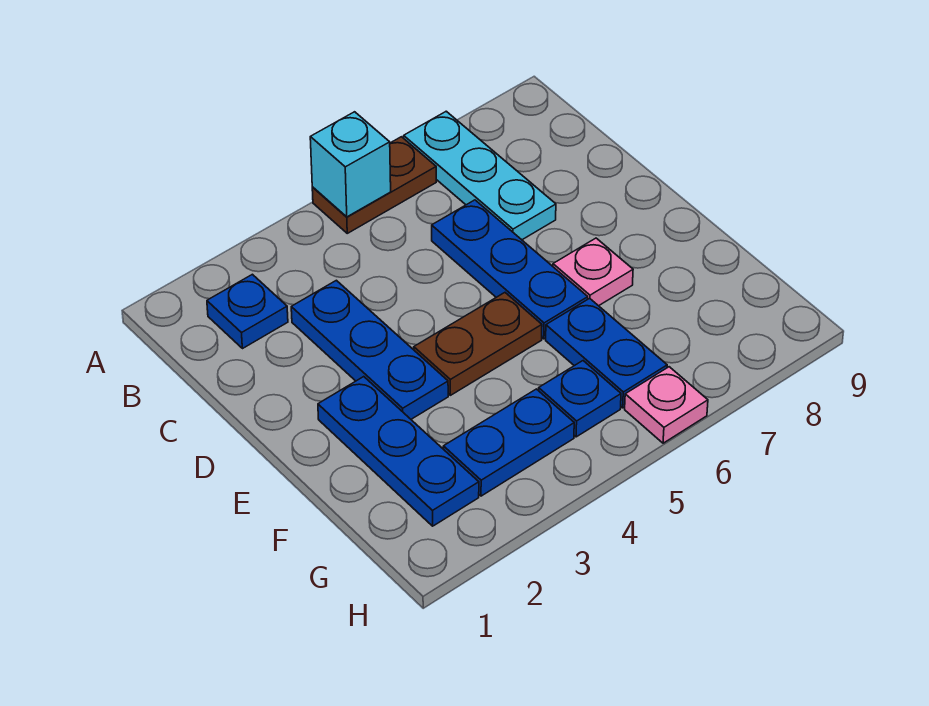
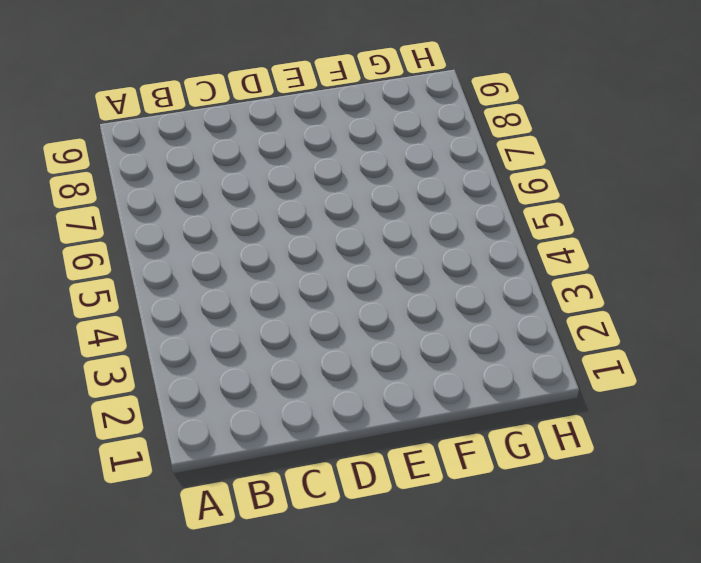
none -> brown plate A5:A6 level 1
none -> cyan plate A7:C7 level 1
none -> blue plate B2 level 1

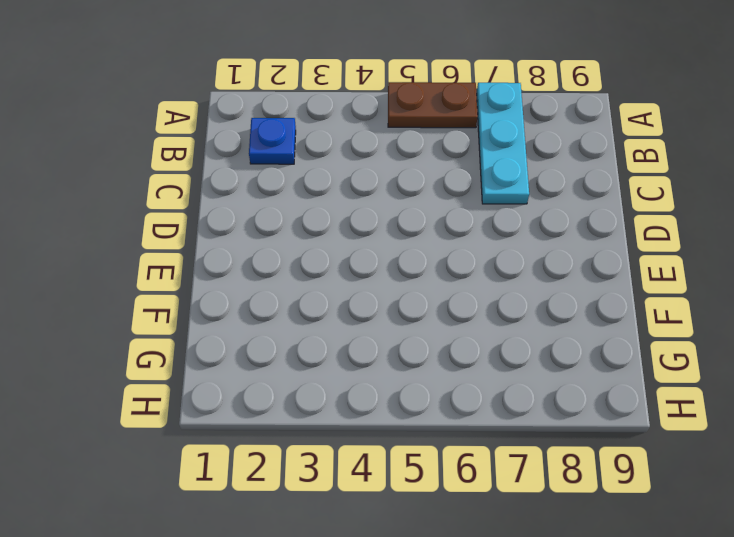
none -> blue plate C3:E3 level 1
none -> blue plate C6:E6 level 1
none -> blue plate E2:G2 level 1

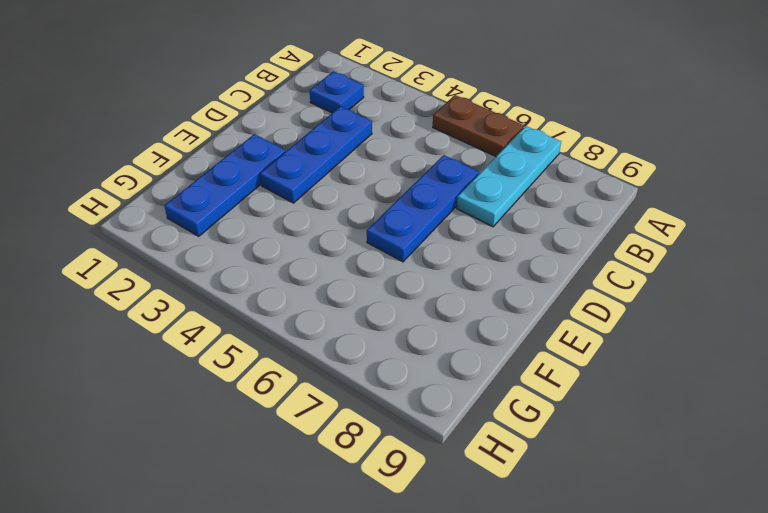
none -> brown plate E4:E5 level 1
none -> pink plate E7 level 1
none -> blue plate F6:G6 level 1

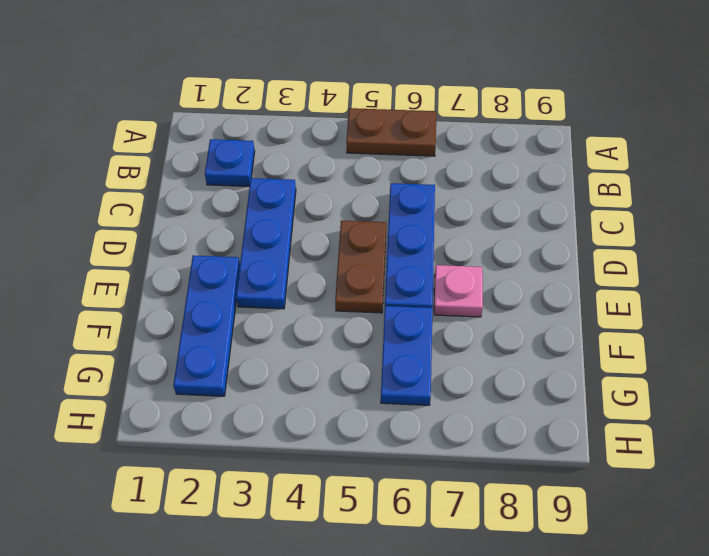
brown plate D5:E5 level 1 -> brown plate E4:E5 level 1
none -> cyan plate A7:C7 level 1
none -> blue plate G3:G4 level 1
none -> blue plate G5 level 1

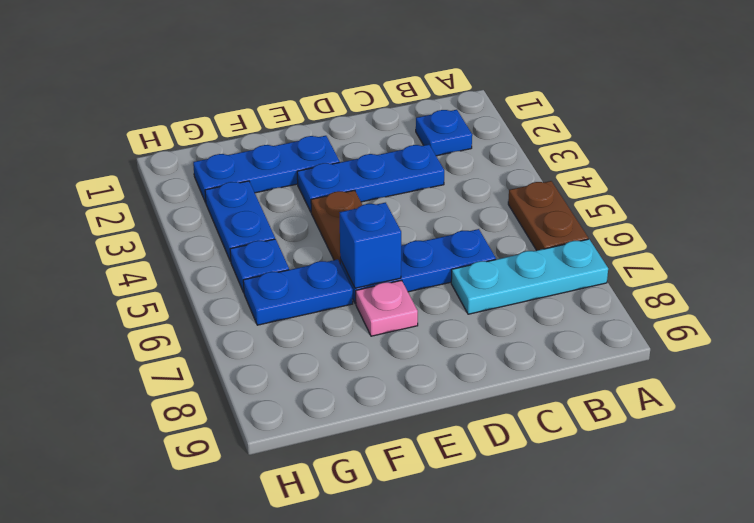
blue brick E6 level 2 -> none
none -> pink plate H6 level 1
none -> cyan brick A5 level 2

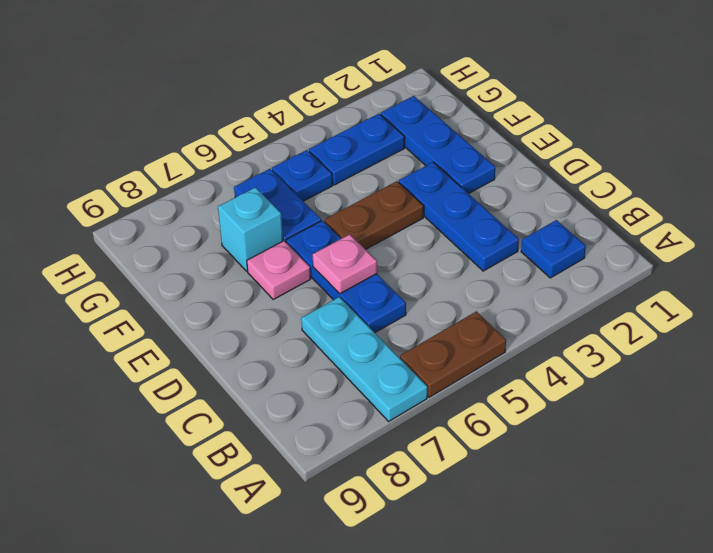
pink plate D6 level 2 -> pink plate H6 level 1
cyan brick F7 level 1 -> cyan brick A5 level 2

